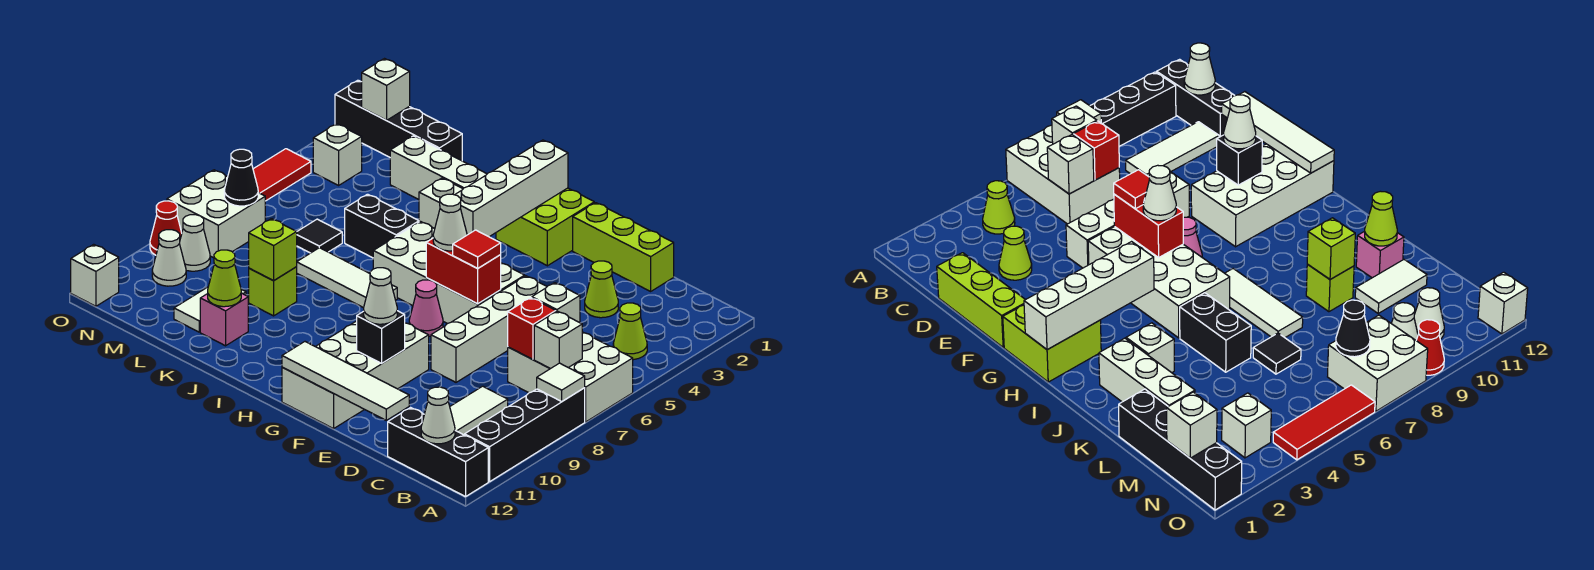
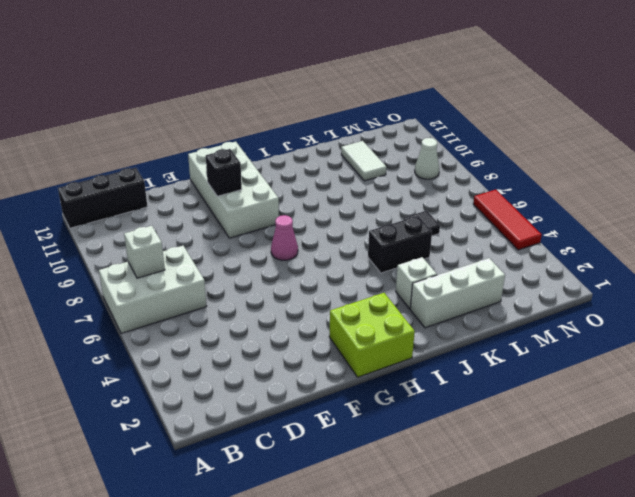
none -> black brick A8:A11 level 1
none -> lime cone B4 level 1
none -> white tile C9:C11 level 1
none -> lime brick D1:F1 level 1

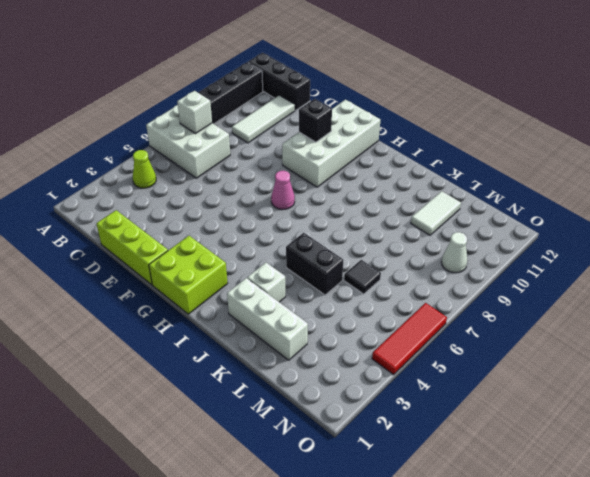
none -> lime cone D3 level 1
none -> white brick E5:E8 level 1
none -> white brick F5:I6 level 1
none -> white tile I7:K7 level 1

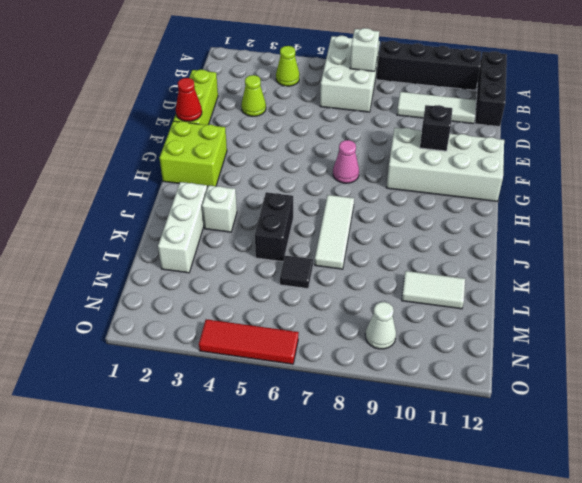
red cone F1 level 2 -> red cone O9 level 1
none -> white brick E5:E8 level 1
none -> white brick F5:I6 level 1
none -> lime brick K9 level 1
none -> pink brick K11 level 1

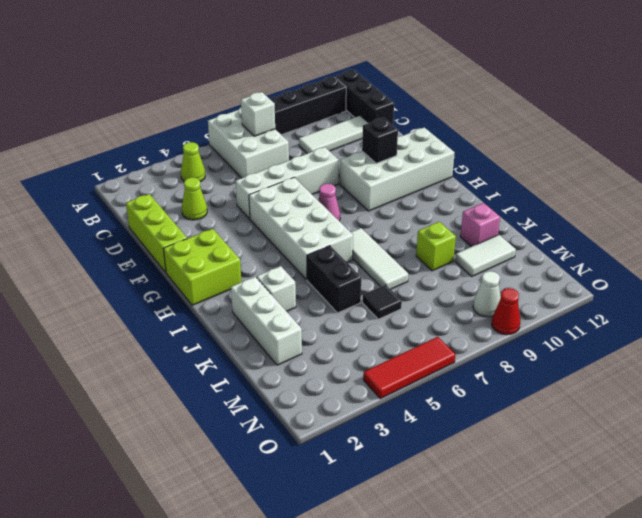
none -> black brick L1:O1 level 1
none -> white brick N3 level 1
none -> white brick N7:O8 level 1
none -> white cone N10 level 1

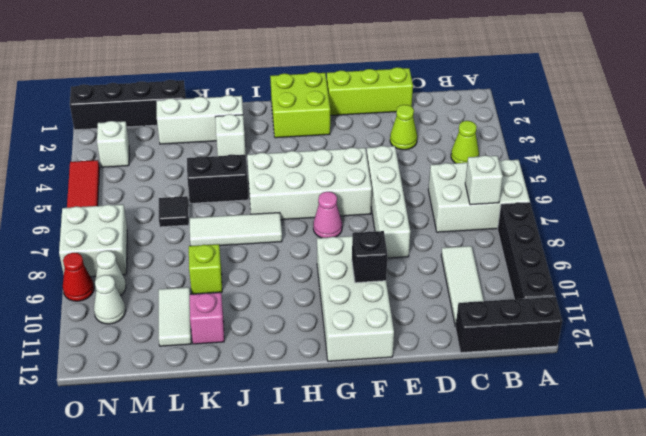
none -> white brick O12 level 1
none -> white tile A8 level 2
none -> white cone B12 level 2
none -> white brick C6 level 2

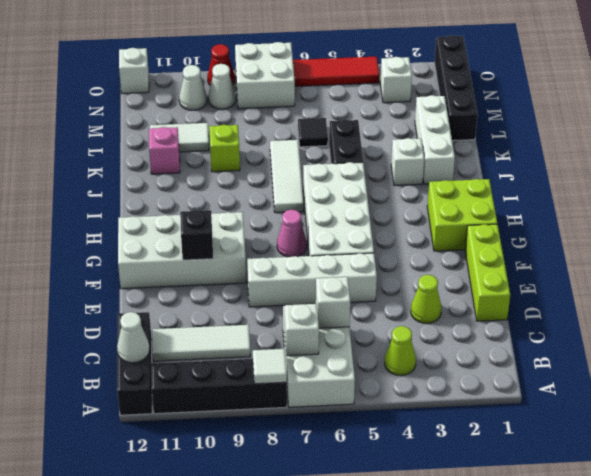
none -> red brick C7 level 2
none -> white tile D12:G12 level 2
none -> red brick F6:G6 level 2
none -> white brick H1:H4 level 2

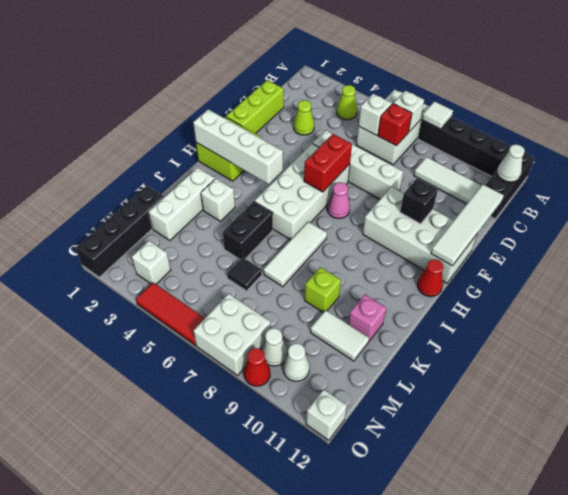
red cone H12 level 1 -> none
none -> lime brick K9 level 2
none -> lime cone K11 level 2
none -> white brick N1 level 2
none -> black cone N7 level 2

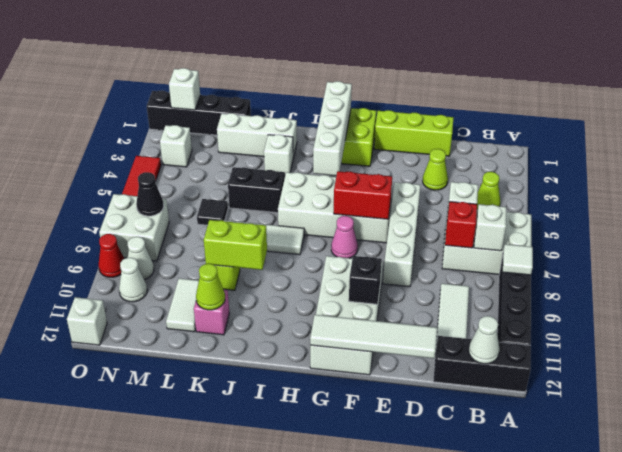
lime brick J9:K9 level 2 -> lime brick K9 level 2
none -> red tile F6 level 3
none -> white cone F10 level 3
none -> white cone G6 level 3

